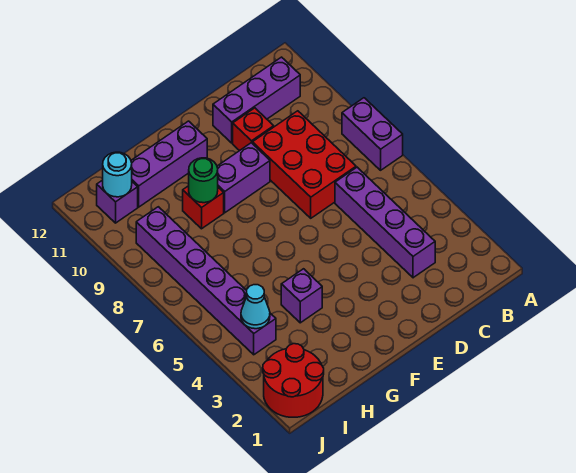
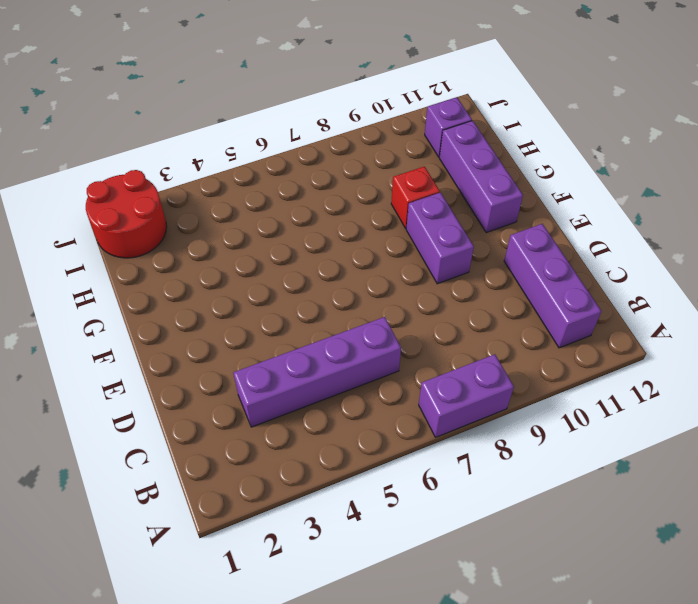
none -> red brick C7:D9 level 1
none -> red brick D10 level 1
none -> purple brick G4 level 1

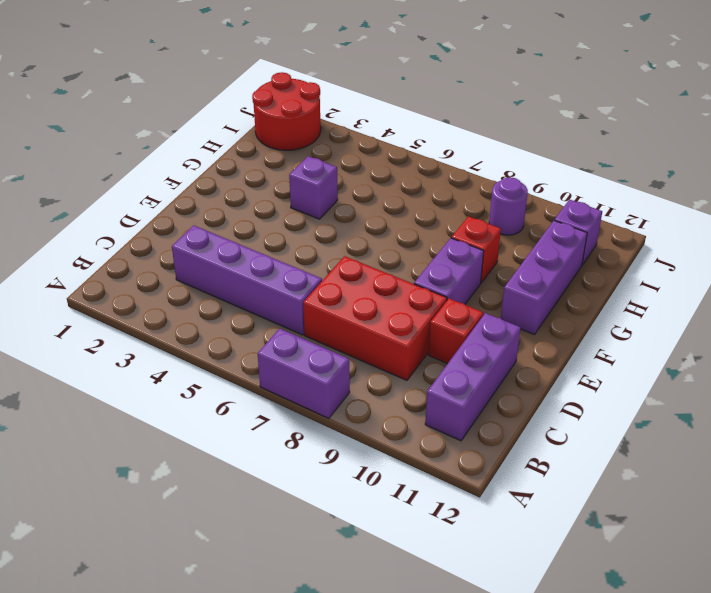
purple round brick I9 level 1 -> purple brick I4:I9 level 1
none -> green round brick G9 level 2
none -> cyan cone I4 level 2
none -> cyan round brick I11 level 2

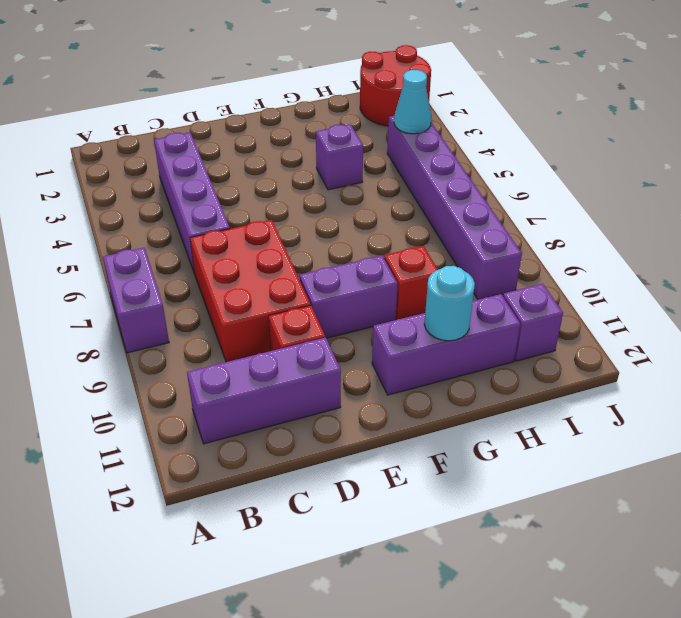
cyan round brick G11 level 2 -> cyan round brick I11 level 2
none -> green round brick G9 level 2

